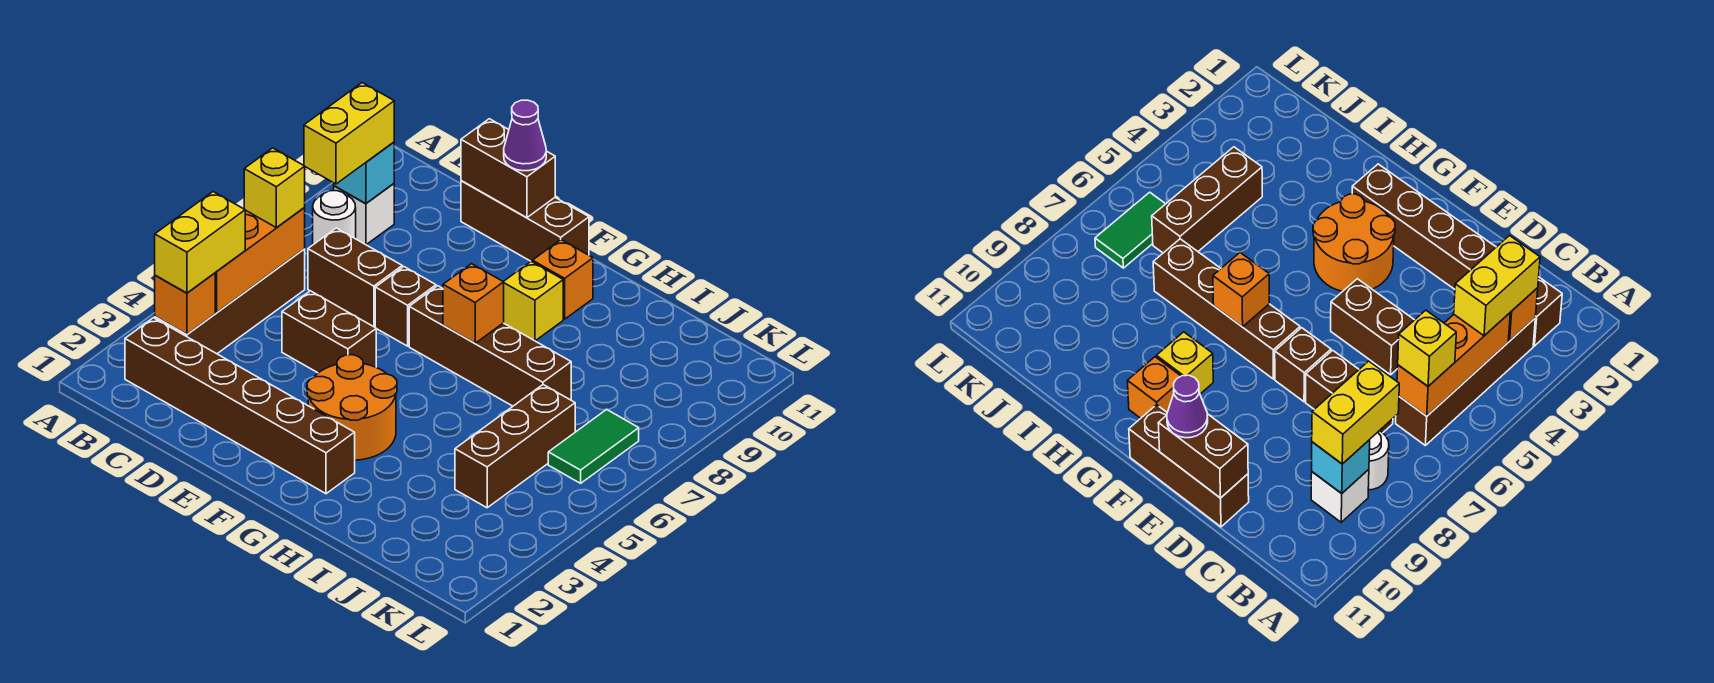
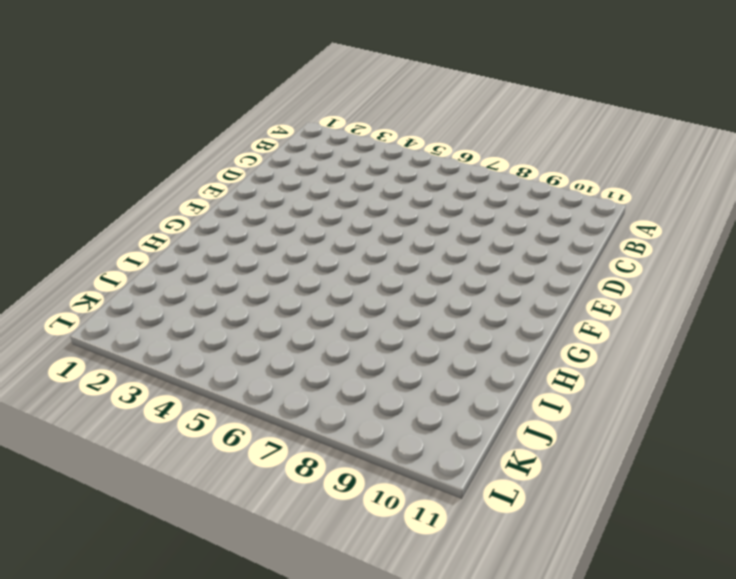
none -> brown brick B2:G2 level 1
none -> brown brick B3:B6 level 1
none -> white round brick B8 level 1

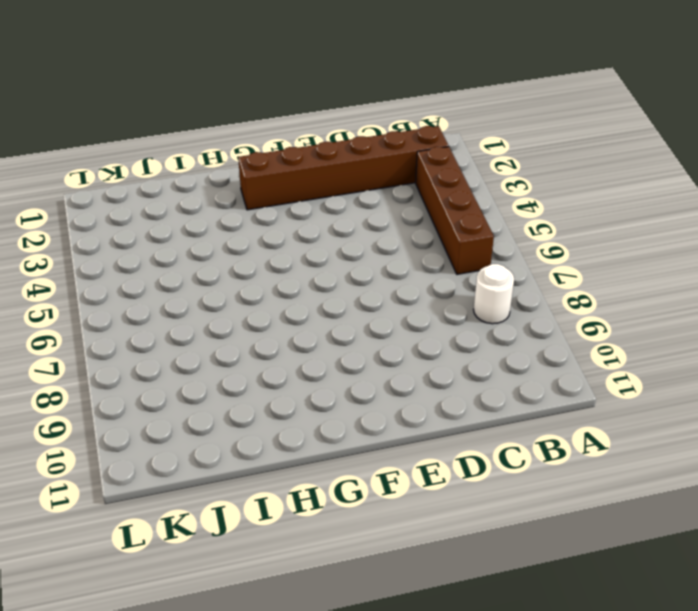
none -> white brick B9 level 1
none -> brown brick C7:D7 level 1
none -> brown brick D5:E5 level 1

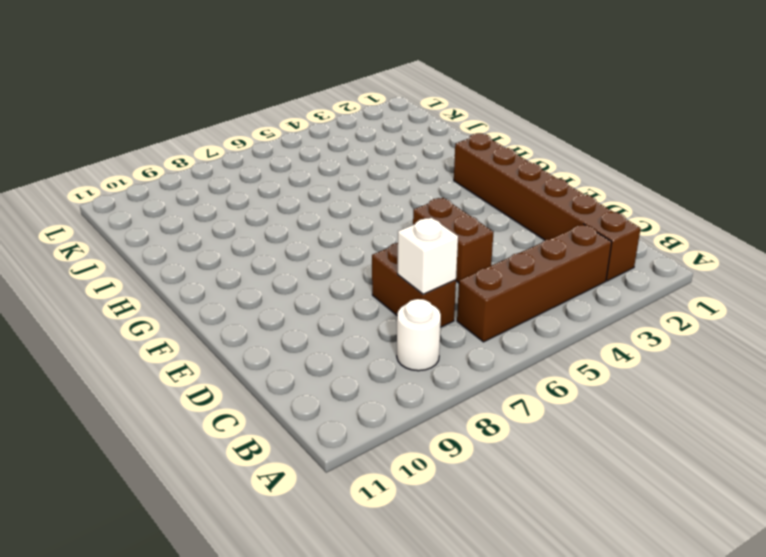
white brick C7 level 2 -> white brick B9 level 1
none -> brown brick D11:F11 level 1
none -> brown brick E7 level 1
none -> orange round brick F3:G4 level 1

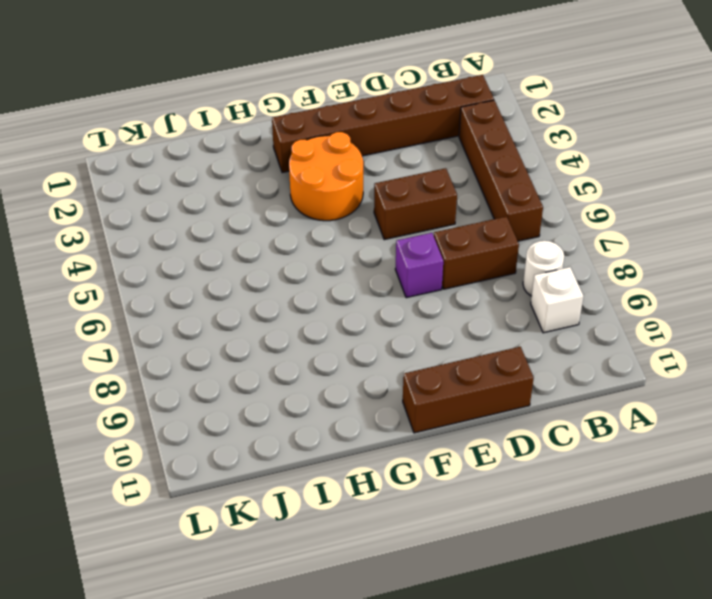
purple brick E7 level 1 -> brown brick E7 level 1
none -> brown brick F7:I7 level 1
none -> yellow brick G9 level 1
none -> orange brick G10 level 1

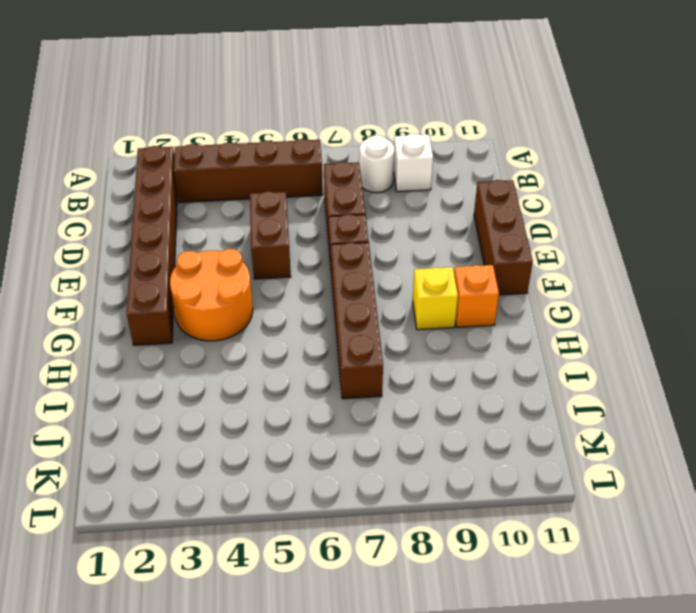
none -> brown brick J4:J6 level 1
none -> green tile K6:K7 level 1
none -> orange brick B3 level 2

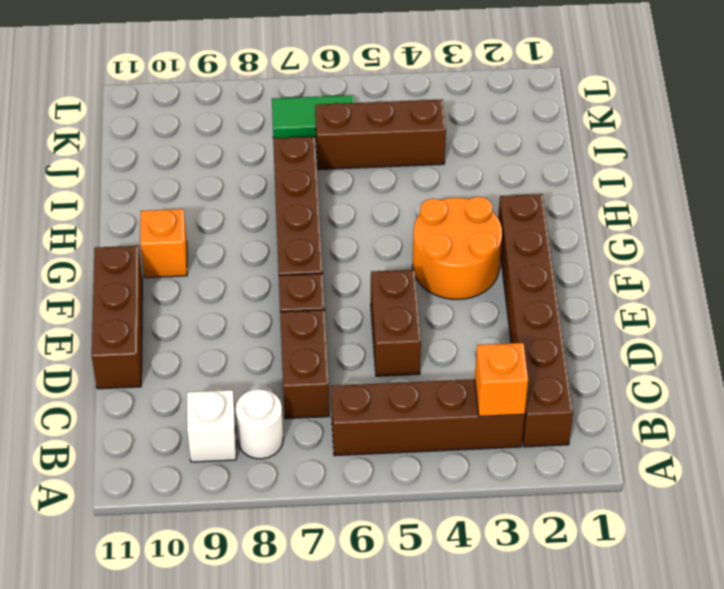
none -> yellow brick G9 level 1
none -> orange brick B4:B6 level 2
none -> cyan brick B9 level 2

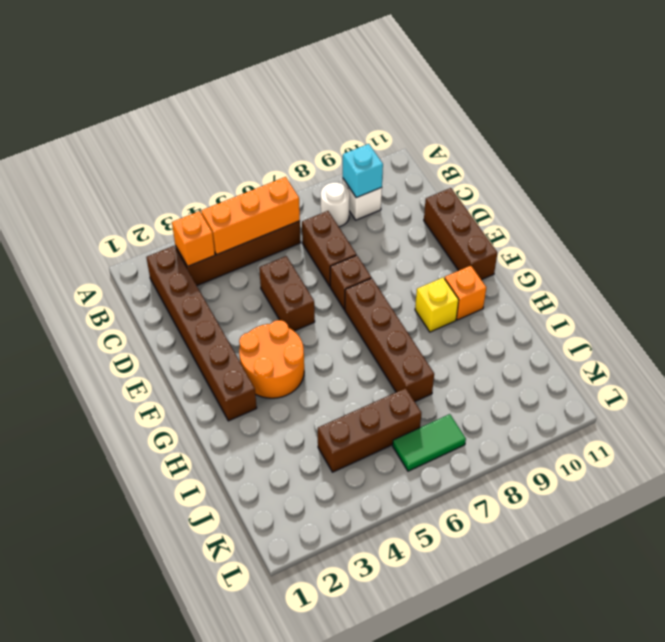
none -> brown brick D11:E11 level 2
none -> orange brick G7 level 2
none -> yellow brick B3:B4 level 3

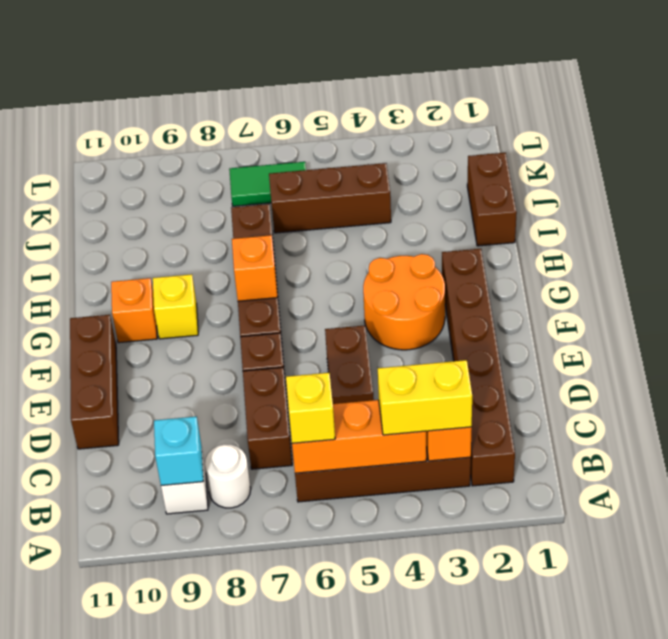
brown brick I1:J1 level 1 -> brown brick D11:E11 level 2
none -> yellow brick B8:B9 level 3
none -> purple cone E11 level 3

